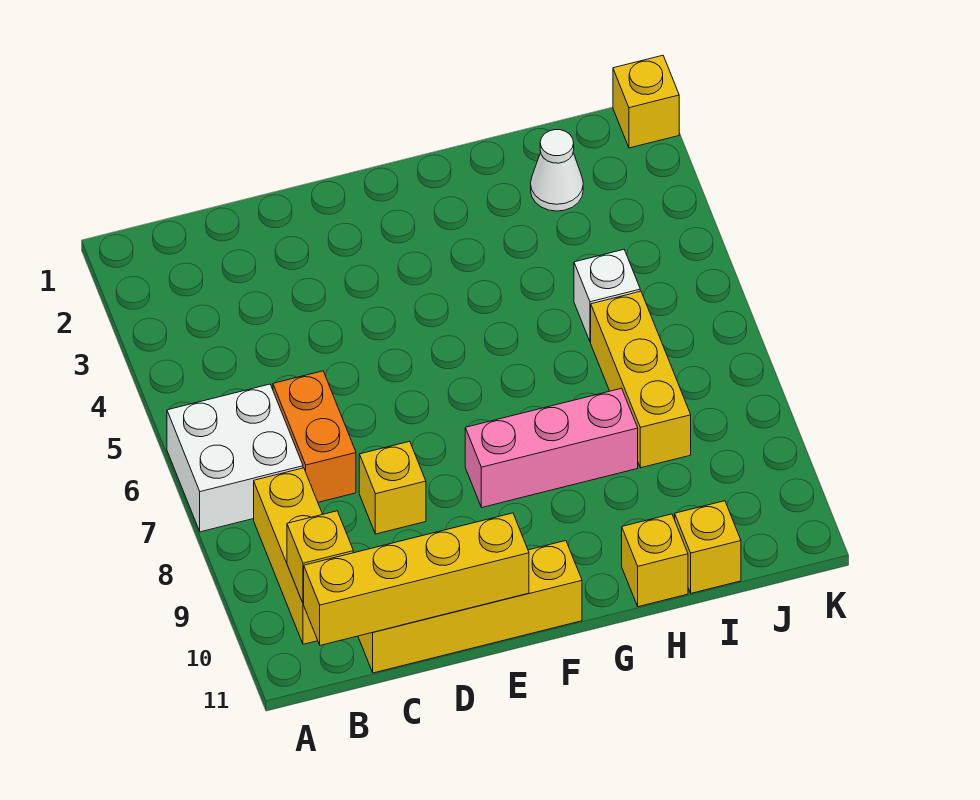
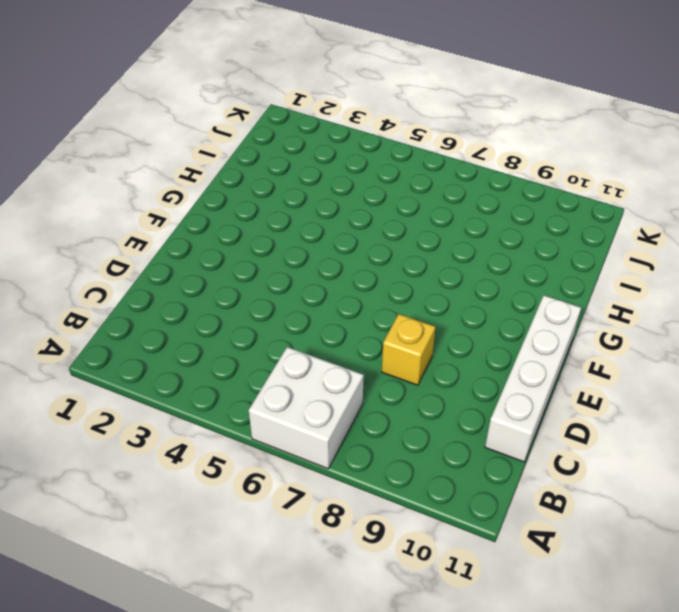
white brick C11:F11 level 1 -> yellow brick C11:F11 level 1
none -> yellow brick B8:B10 level 1
none -> orange brick C6:C7 level 1
none -> pink brick F8:H8 level 1

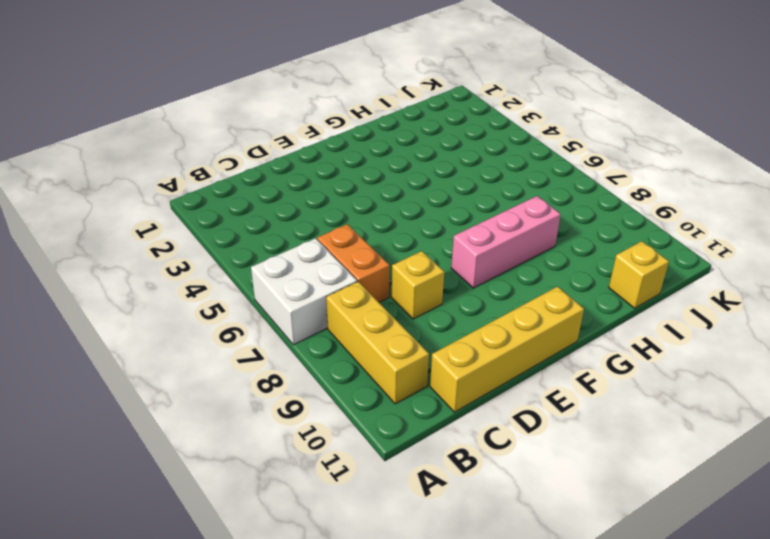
none -> yellow brick H11 level 1
none -> white cone I2 level 1
none -> white brick I5 level 1

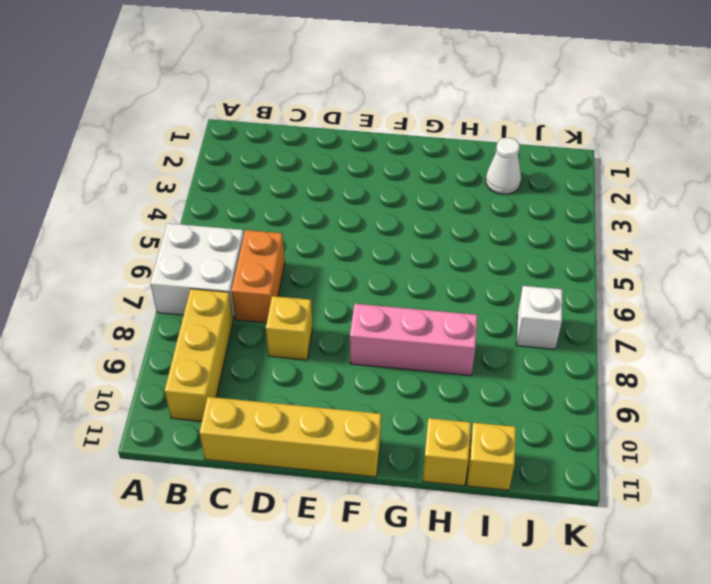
white brick J7 level 1 -> white brick I5 level 1
none -> yellow brick I6:I8 level 1
none -> yellow brick K1 level 1
none -> yellow brick B10 level 2

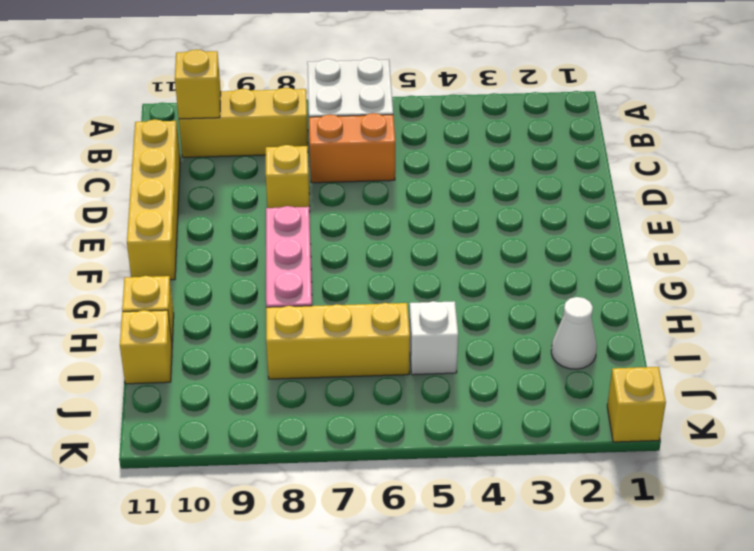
none -> yellow brick B11:E11 level 2

